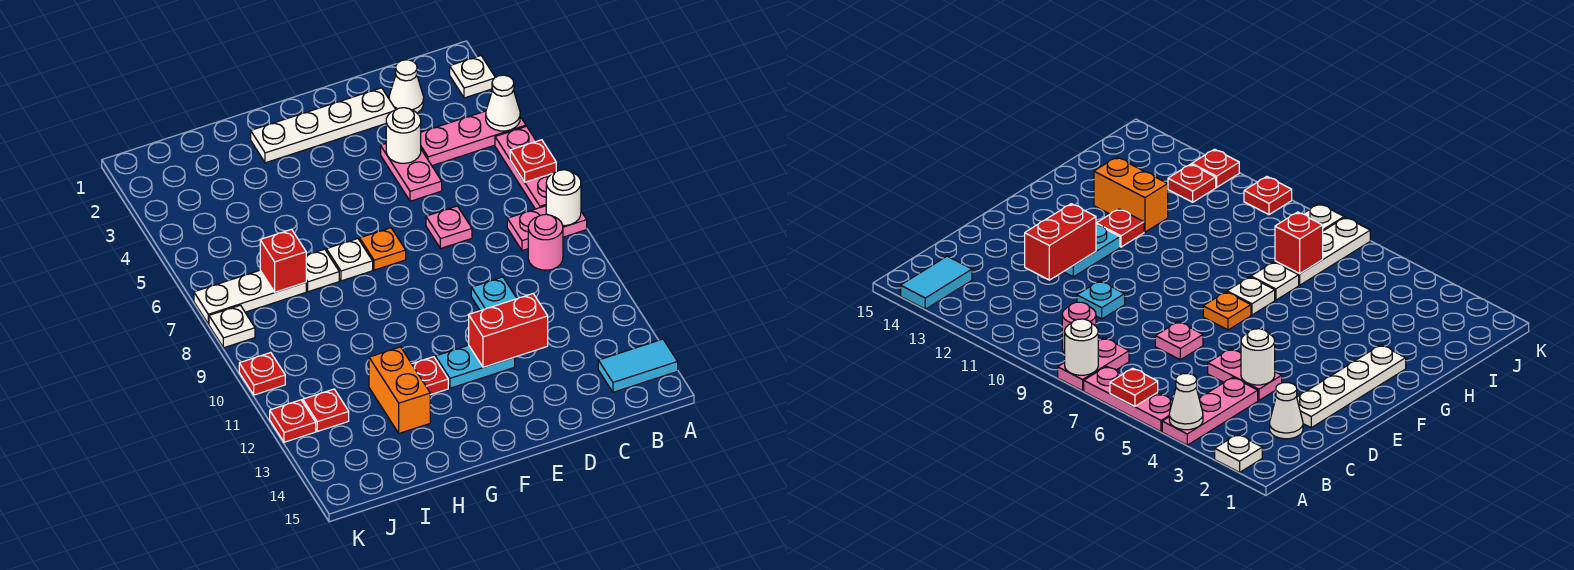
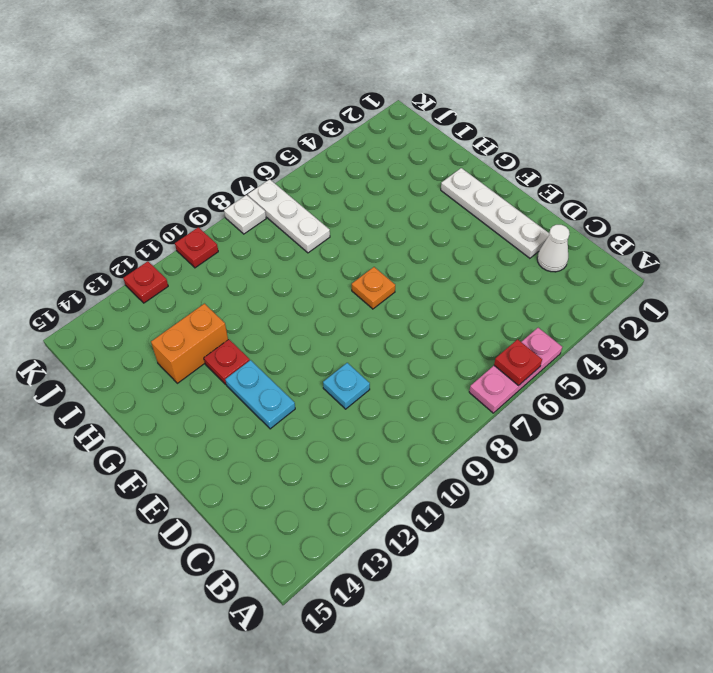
none -> white plate A2 level 1
none -> pink plate A4:C4 level 1
none -> pink plate A8:B8 level 1

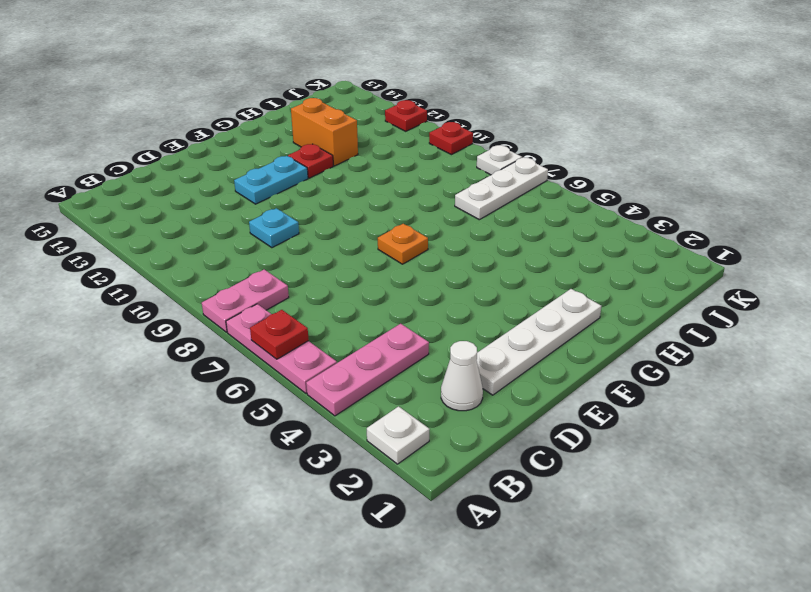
none -> cyan tile A14:B14 level 1
none -> pink round brick B9 level 1
none -> pink plate D4:D5 level 1

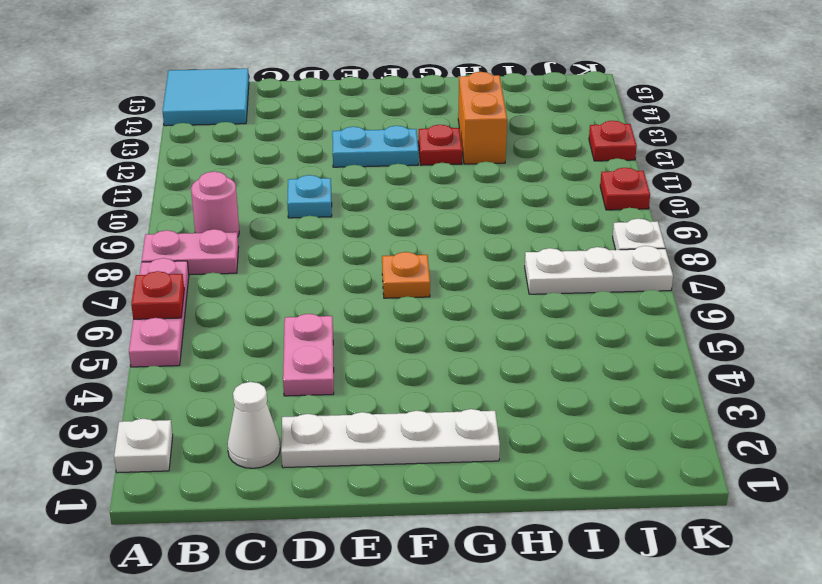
cyan tile A14:B15 level 1 -> cyan tile A14:B14 level 1
none -> pink plate A4:C4 level 1
none -> pink plate D7 level 1
none -> white plate G7 level 1

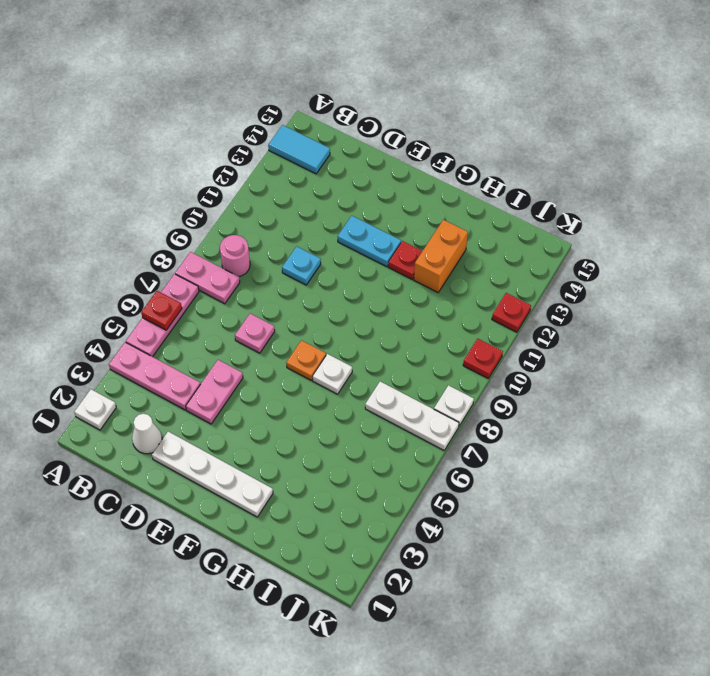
none -> white plate H7 level 1
none -> red plate J12 level 1
none -> white cone A4 level 2

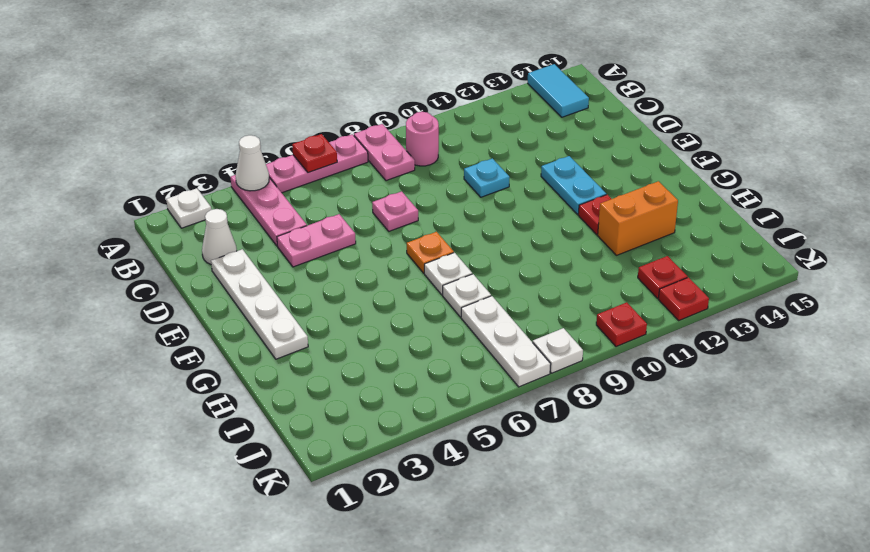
none -> white round brick A8 level 2
none -> white round brick D4 level 2
none -> red brick D12:E12 level 2

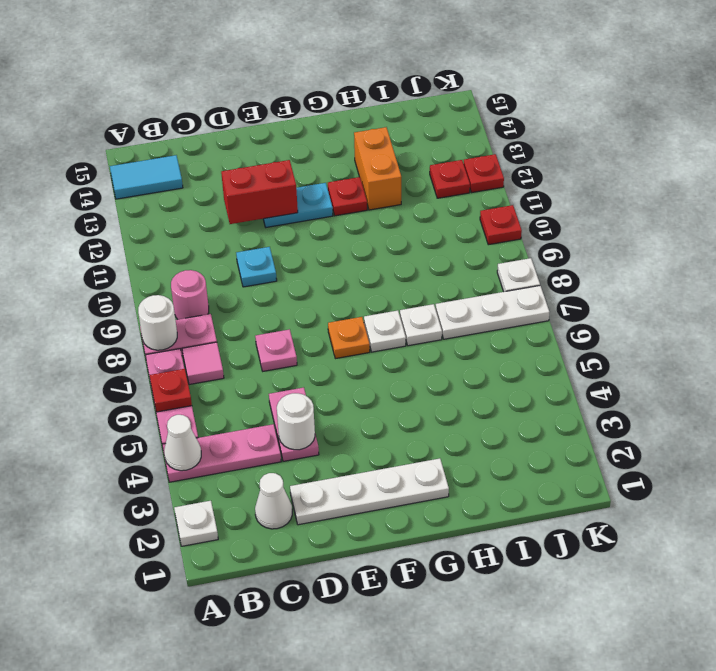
pink tile B7 level 1 -> none
none -> red brick I7 level 2

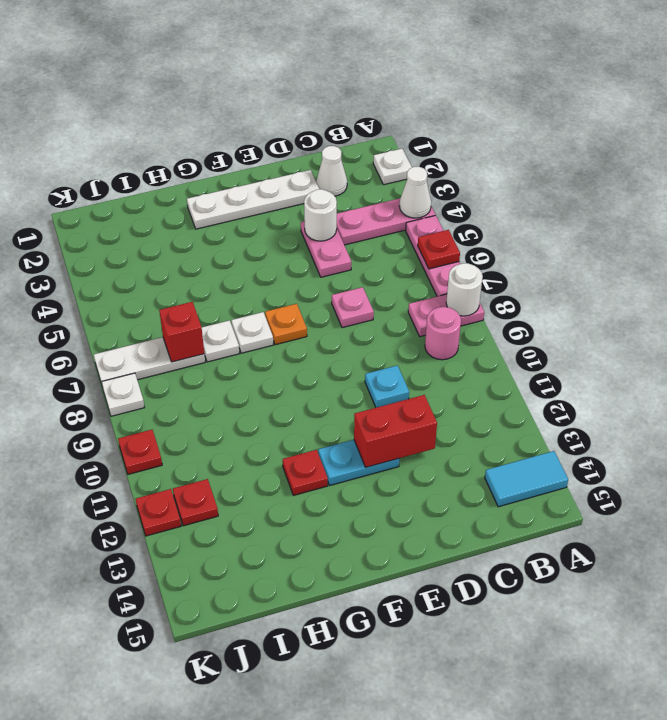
none -> orange brick H12:H13 level 1

